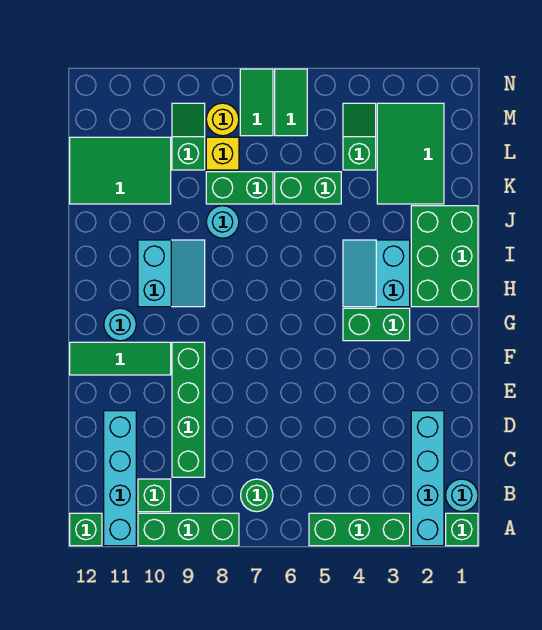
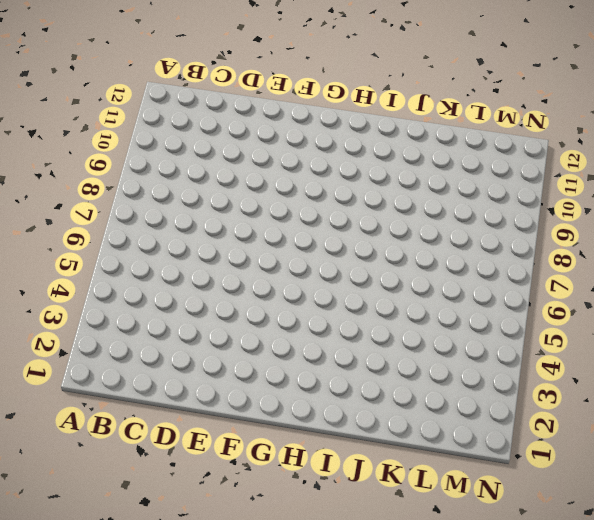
none -> green brick A1 level 1
none -> cyan brick A2:D2 level 1
none -> green brick A3:A5 level 1

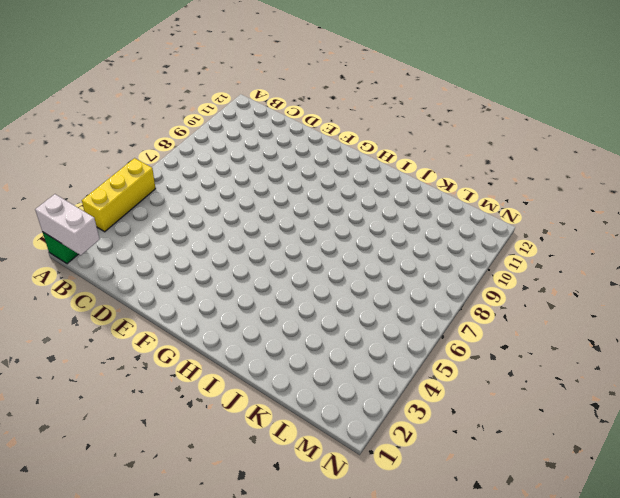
white brick A1:B1 level 2 -> none
yellow brick A3:A5 level 1 -> green brick A3:A5 level 1
none -> cyan brick A2:D2 level 1
none -> green brick A8:A10 level 1
none -> cyan brick A11:D11 level 1

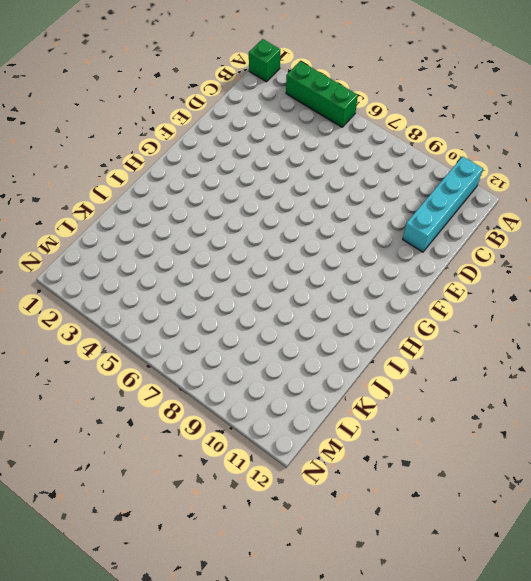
none -> cyan brick A2:D2 level 1
none -> green brick A8:A10 level 1
none -> green brick A12 level 1

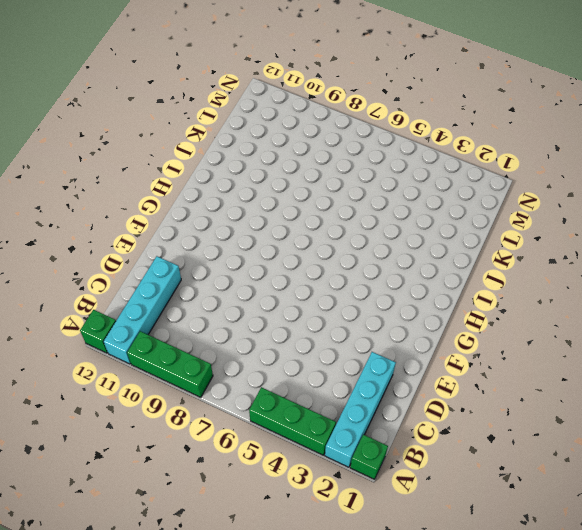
none -> cyan round brick B1 level 1
none -> green round brick B7 level 1
none -> green brick B10 level 1

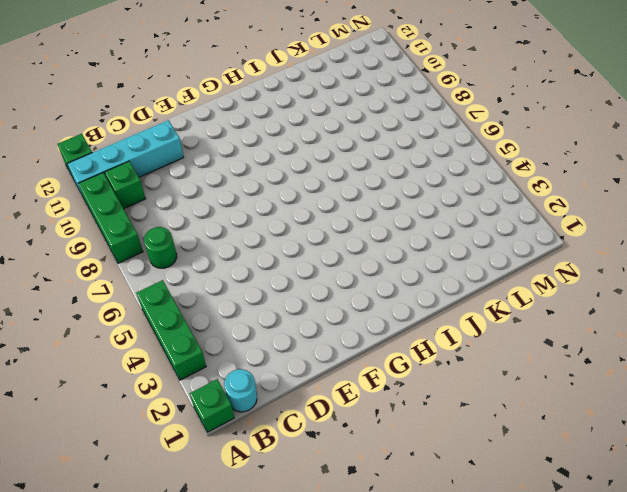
none -> cyan brick A2:D2 level 1
none -> green brick C9:F9 level 1
none -> green tile F10:F12 level 1

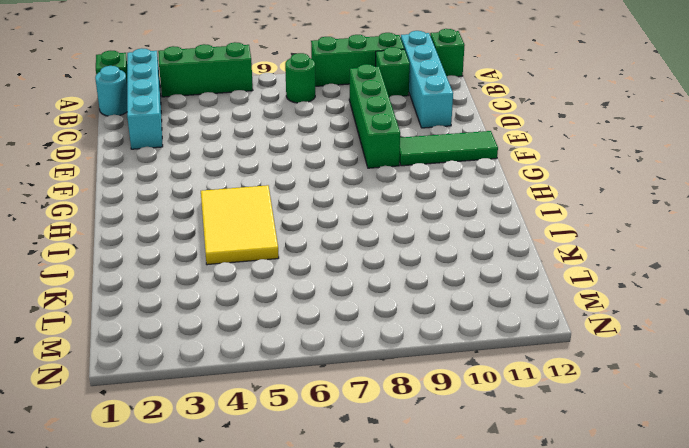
yellow tile H4:J5 level 1 -> cyan slope H3:I4 level 1 top 3
none -> green brick G3:G4 level 1
none -> cyan round brick G11 level 1
none -> green brick H1:J2 level 1

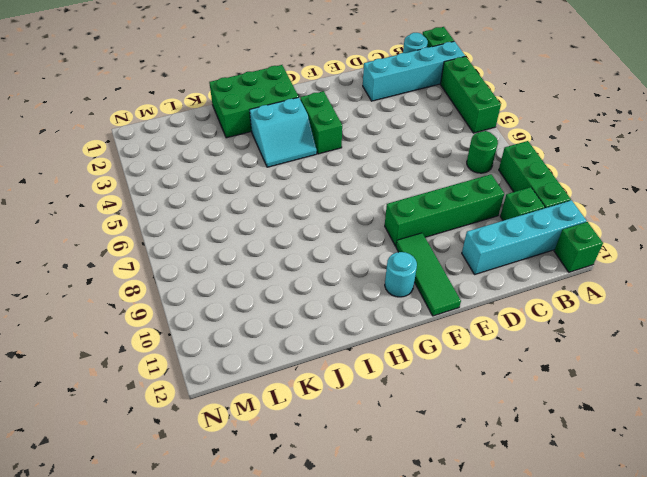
none -> cyan slope H9:I10 level 1 top 10
none -> cyan round brick J8 level 1
none -> green tile K2:M3 level 1

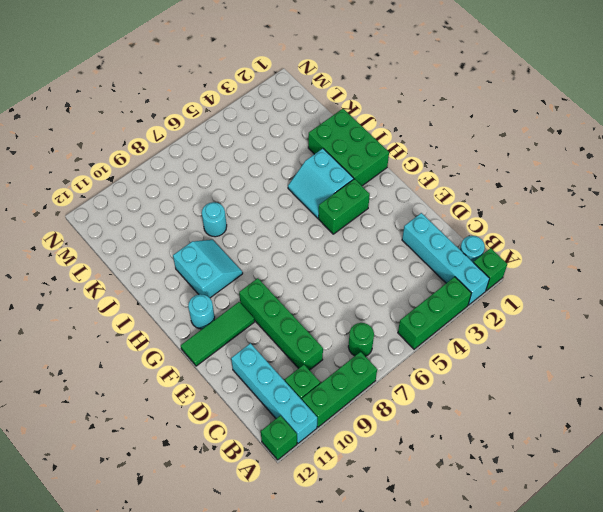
none -> green tile K2:M3 level 1
none -> green brick K5:K6 level 1
none -> green brick K7:K8 level 1

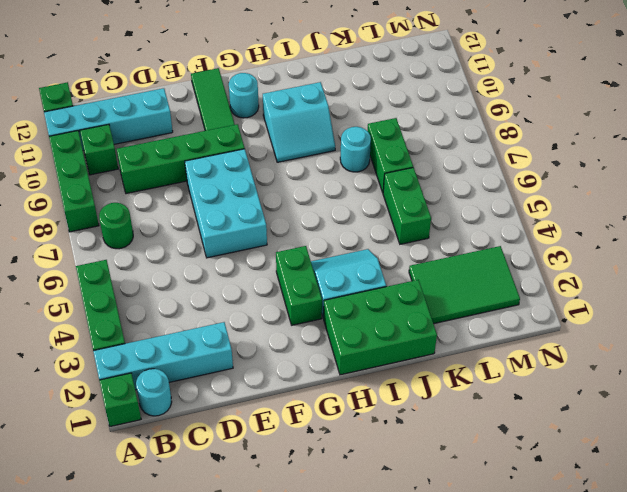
cyan brick E6:F8 level 1 -> none
none -> green tile K10:L12 level 1
none -> green slope L4:M4 level 1 top L
none -> yellow brick L8 level 1

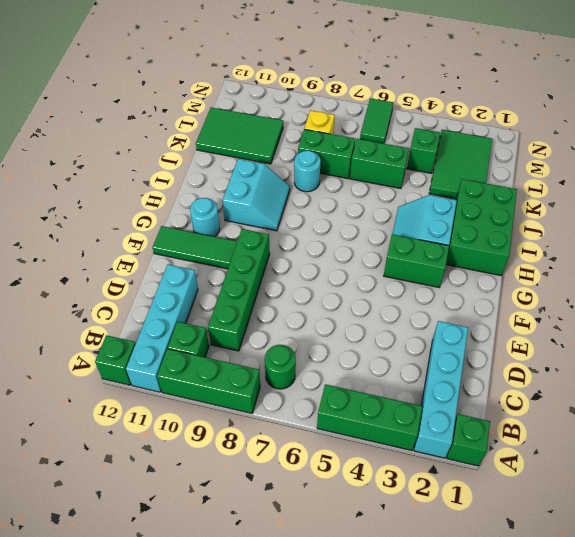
none -> cyan round brick B1 level 1
none -> green slope L9:M9 level 1 top L
none -> green tile M7:N7 level 1

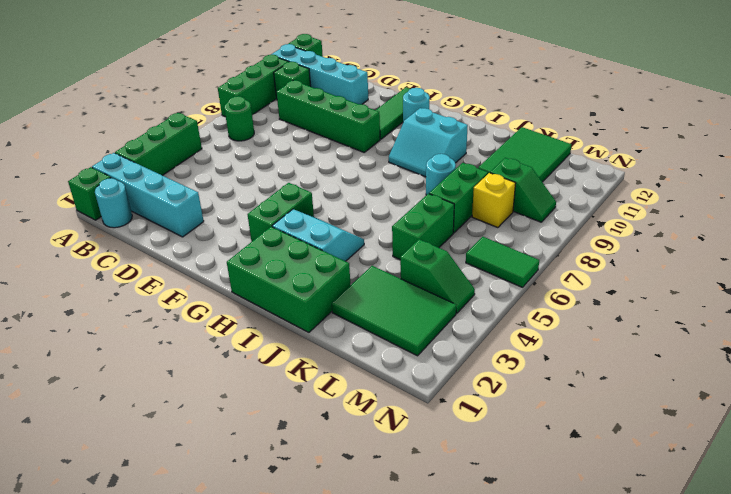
none -> green tile M7:N7 level 1
none -> yellow round brick M8 level 1

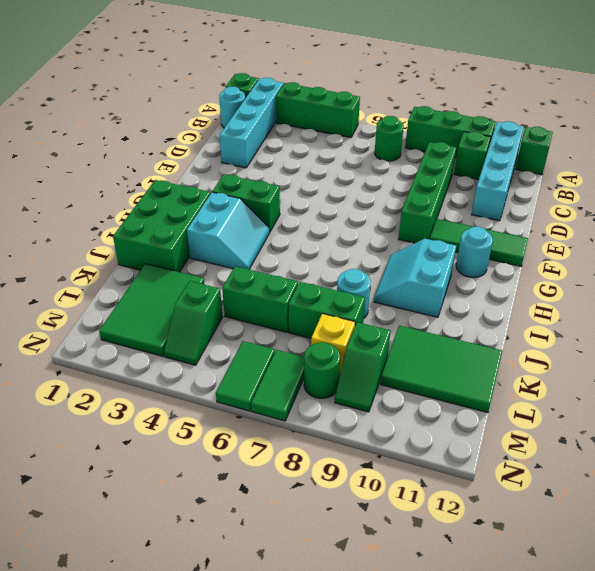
green round brick M8 level 1 -> yellow round brick M8 level 1

